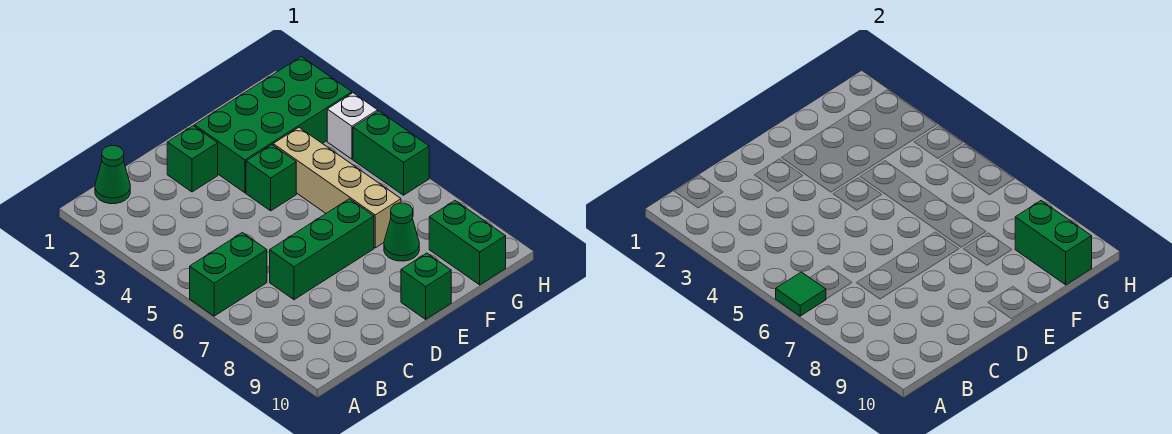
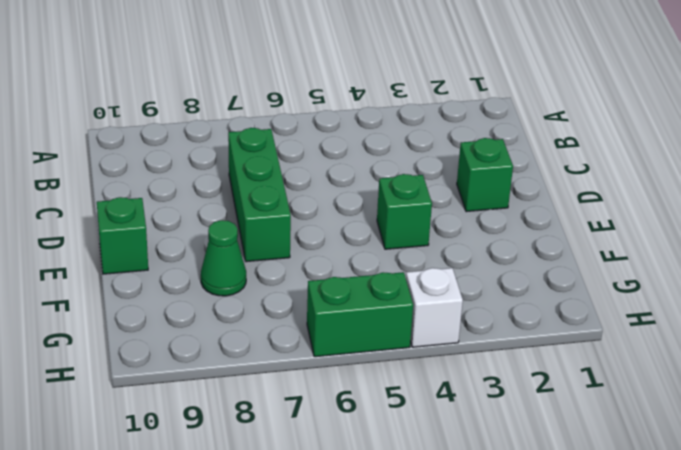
none -> green brick A6:B6 level 1
none -> green cone B1 level 1
none -> green brick E2:H3 level 1

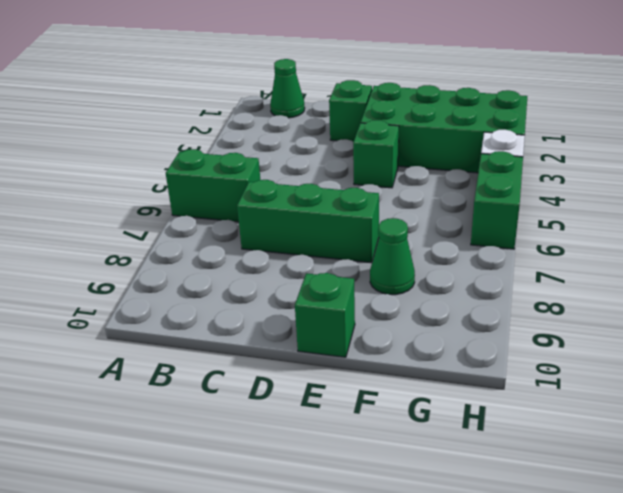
none -> tan brick F4:F7 level 1
none -> green brick G9:G10 level 1
none -> green tile A6 level 2

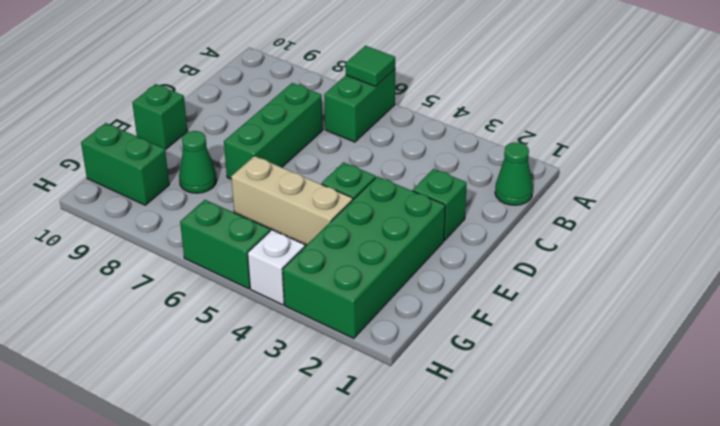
tan brick F4:F6 level 1 -> tan brick F4:F7 level 1
none -> green brick G9:G10 level 2

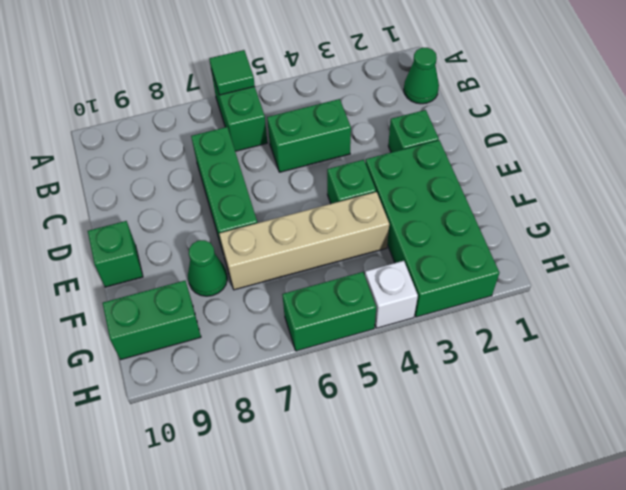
green brick C4:C5 level 1 -> green brick G9:G10 level 2

